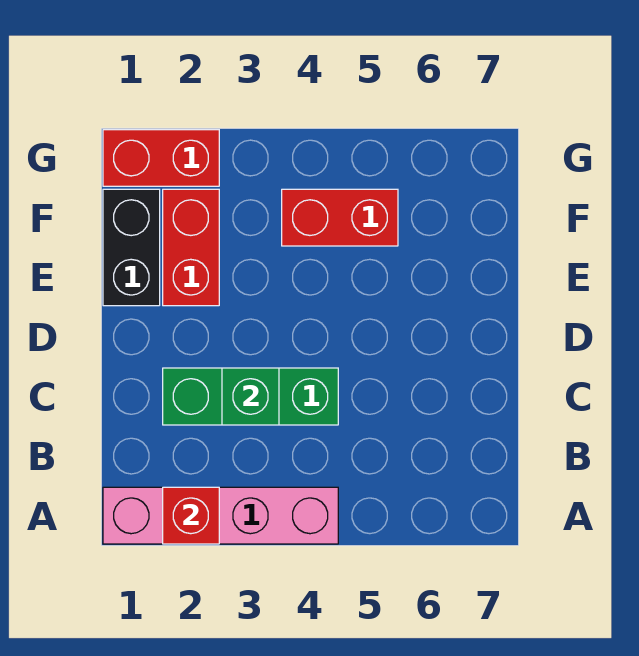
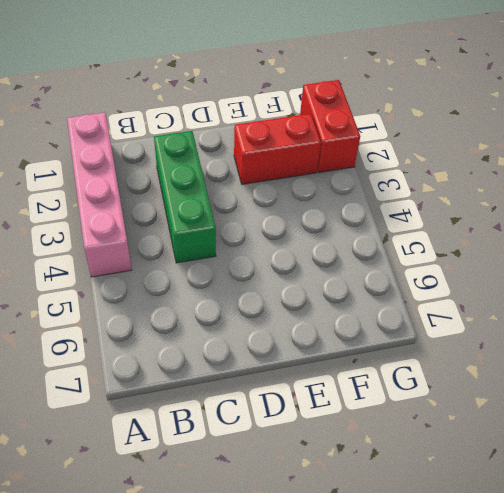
none -> black brick E1:F1 level 1
none -> red brick F4:F5 level 1

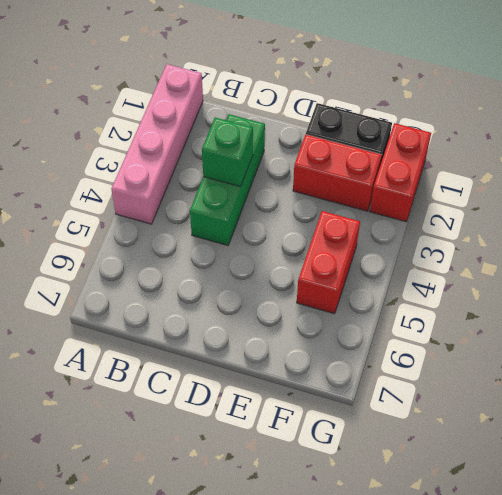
none -> red brick A2 level 2

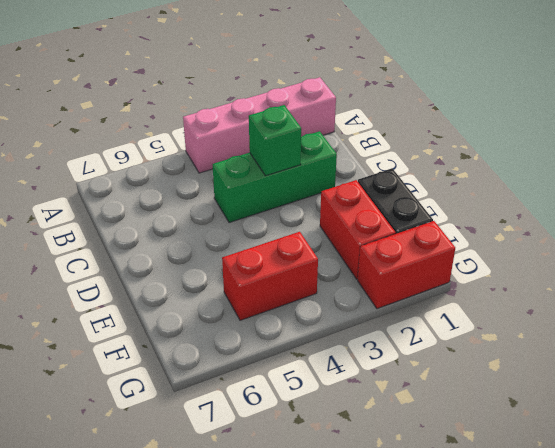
none -> red brick A2 level 2

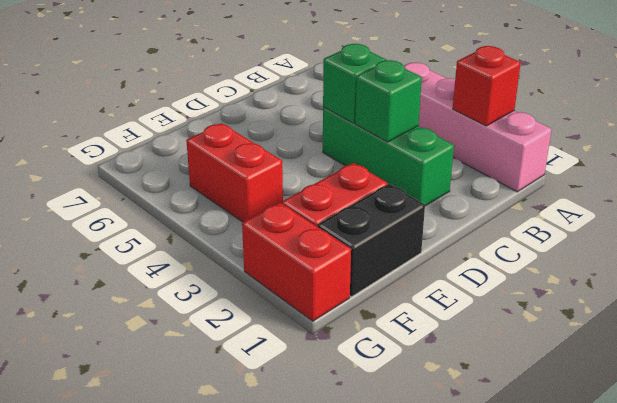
green brick C4 level 2 -> none

